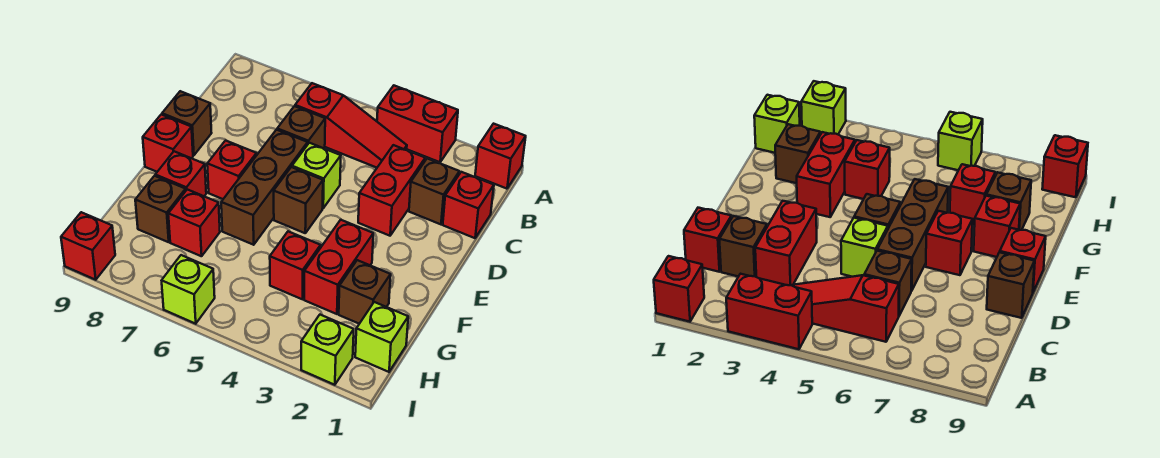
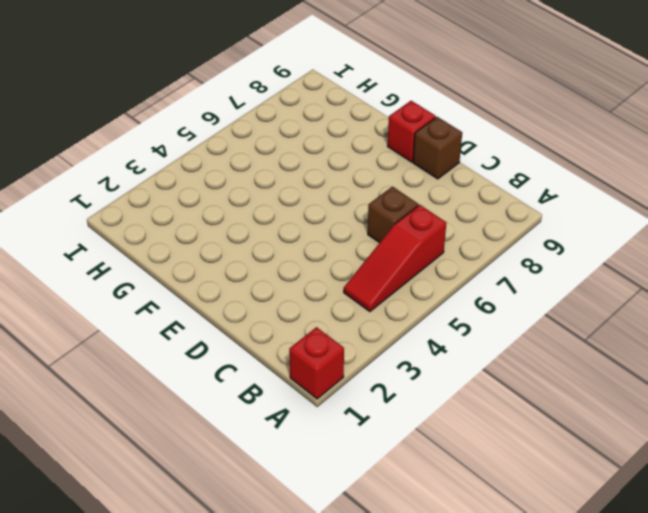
none -> red brick A3:A4 level 1
none -> red brick C1 level 1
none -> brown brick C2 level 1

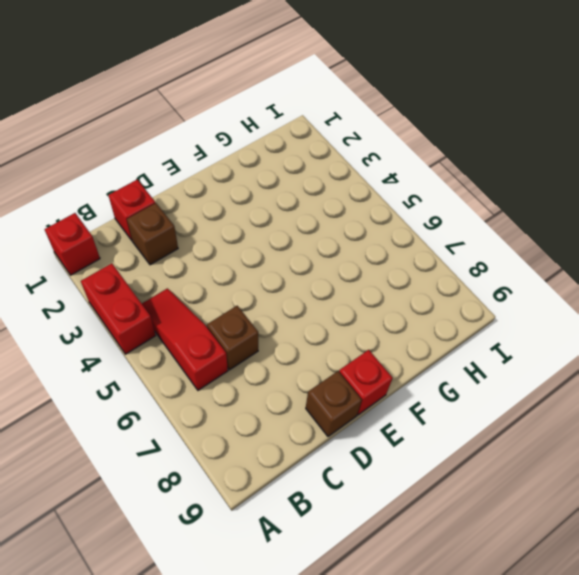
none -> red brick C3:D3 level 1
none -> lime brick D5 level 1
none -> brown brick D6:F6 level 1

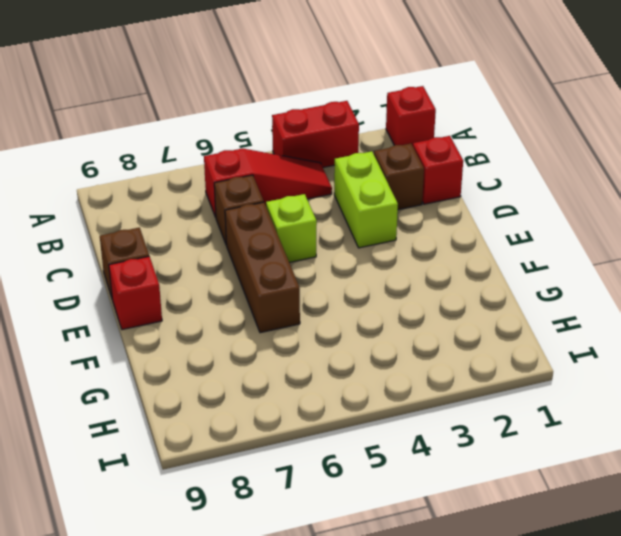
lime brick C3:D3 level 1 -> red brick C3:D3 level 1
none -> brown brick E5 level 1
none -> red brick E7 level 1
none -> red brick F3:G3 level 1

